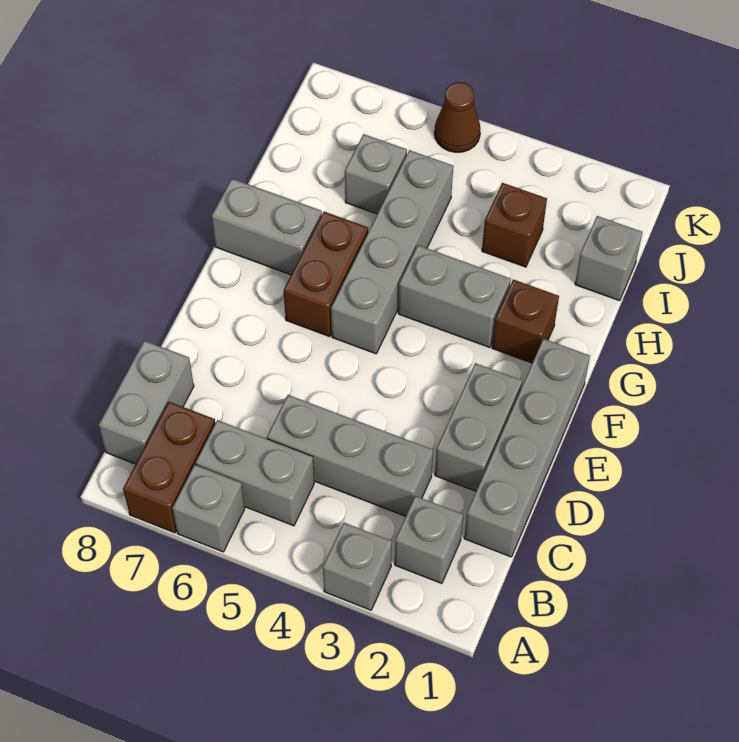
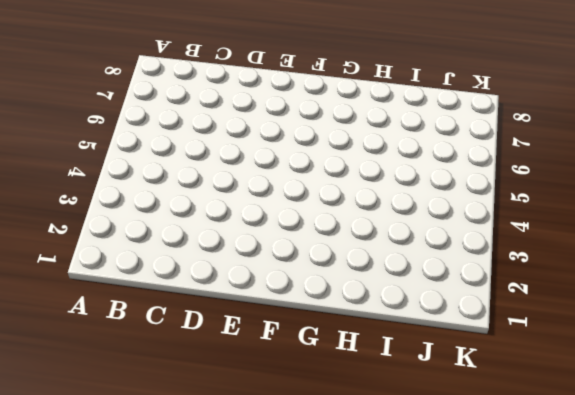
none -> grey brick A3 level 1
none -> grey brick A6 level 1
none -> brown brick A7:B7 level 1

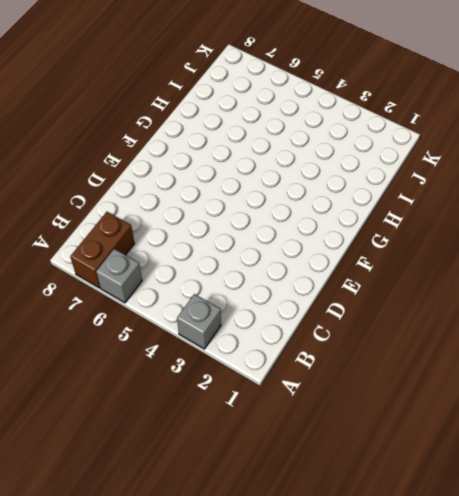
none -> grey brick B2 level 1
none -> grey brick B5:B6 level 1
none -> grey brick B8:C8 level 1

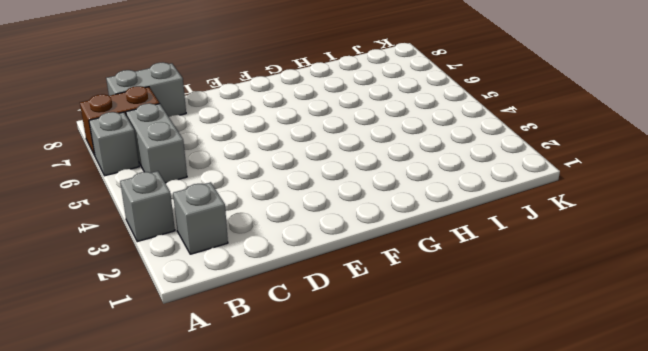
none -> grey brick C1:F1 level 1
none -> grey brick C3:C5 level 1
none -> grey brick D2:E2 level 1

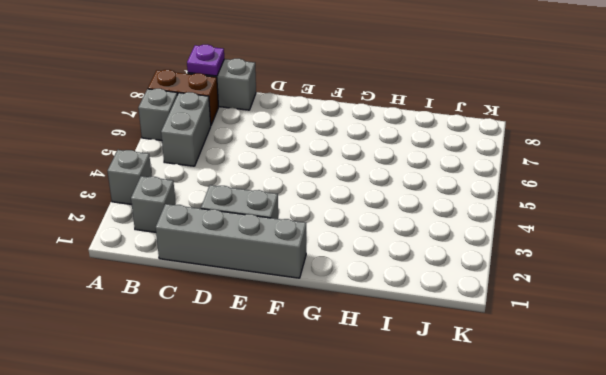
purple plate B8 level 2 -> none
none -> grey brick C3:C5 level 1
none -> grey brick F5:I5 level 1
none -> brown brick F6:G6 level 1

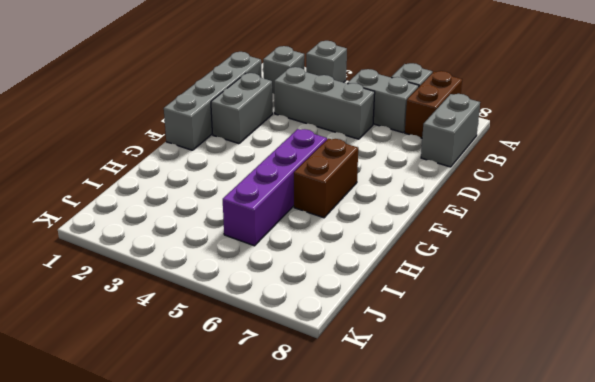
purple brick F5:I5 level 1 -> grey brick F5:I5 level 1
none -> brown brick G2 level 1
none -> grey brick G3:G4 level 1
none -> grey brick G7:G8 level 1

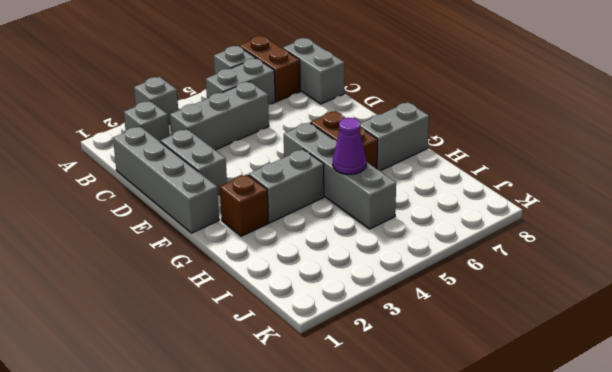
purple cone H5 level 2 -> none
none -> grey brick I1 level 1
none -> brown brick I3 level 1
none -> grey brick I6 level 1

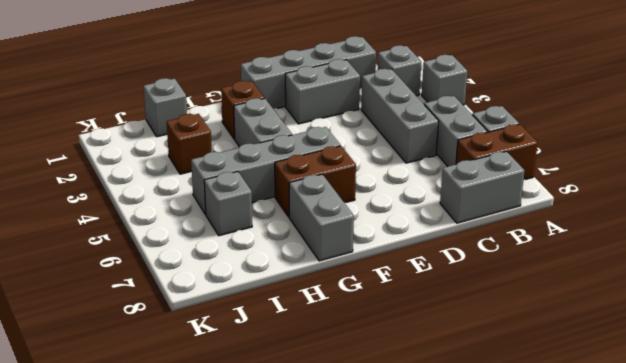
none -> brown cone K5 level 1

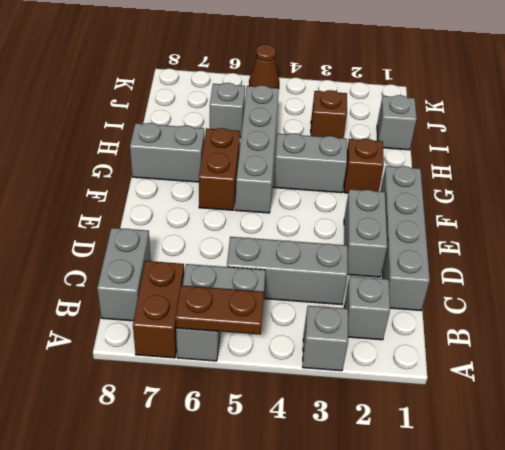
brown plate A5:A6 level 2 -> none

